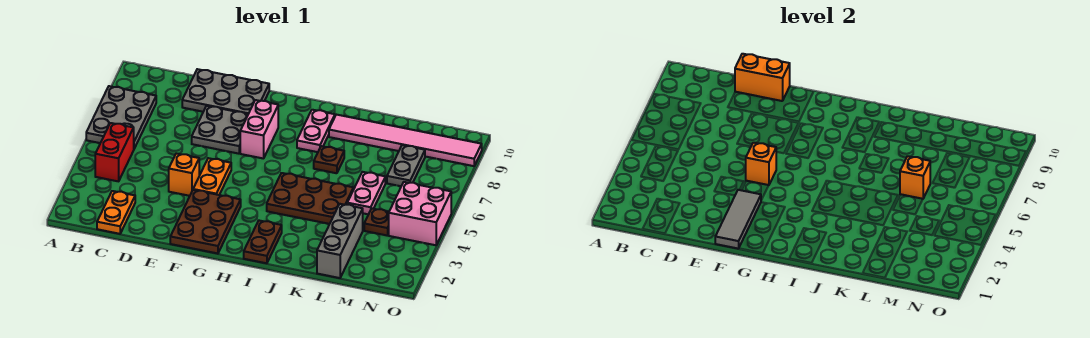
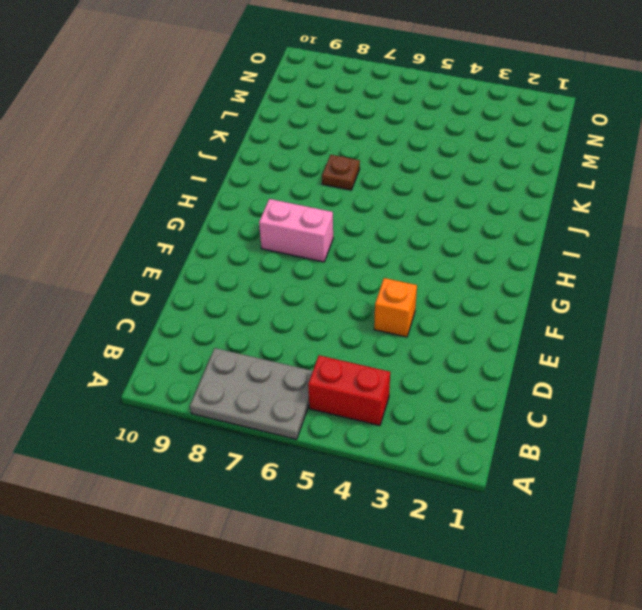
none -> orange plate C1:C2 level 1
none -> grey plate D9:F10 level 1
none -> grey plate E7:F8 level 1

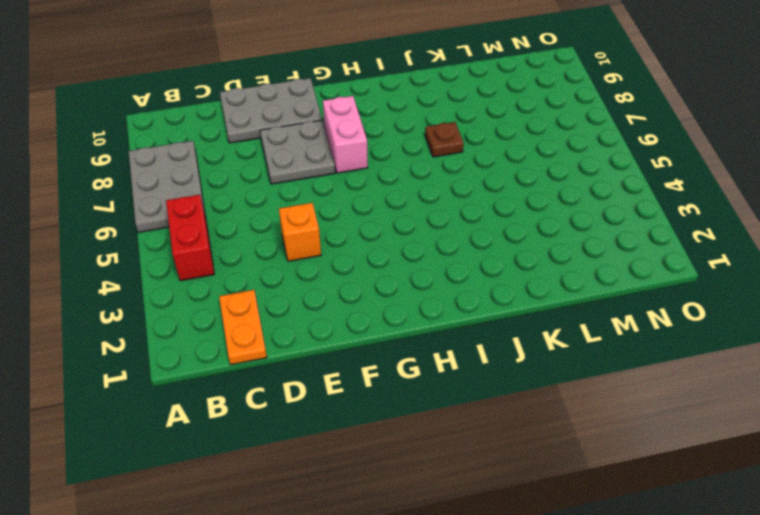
none -> brown plate F1:G3 level 1
none -> orange plate F4:F5 level 1
none -> brown plate I1:I2 level 1

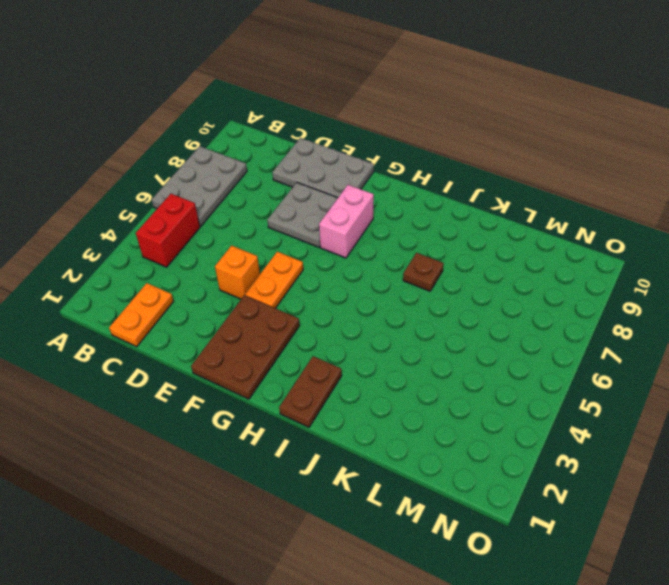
none -> brown plate I4:K5 level 1
none -> pink plate I8:I9 level 1
none -> pink tile J9:O9 level 1

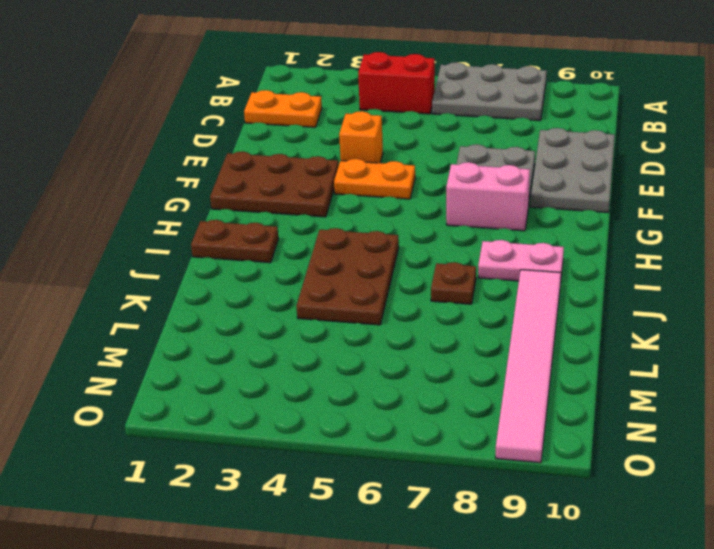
none -> grey brick L1:L3 level 1
none -> pink plate L5:L6 level 1
none -> brown plate M4 level 1

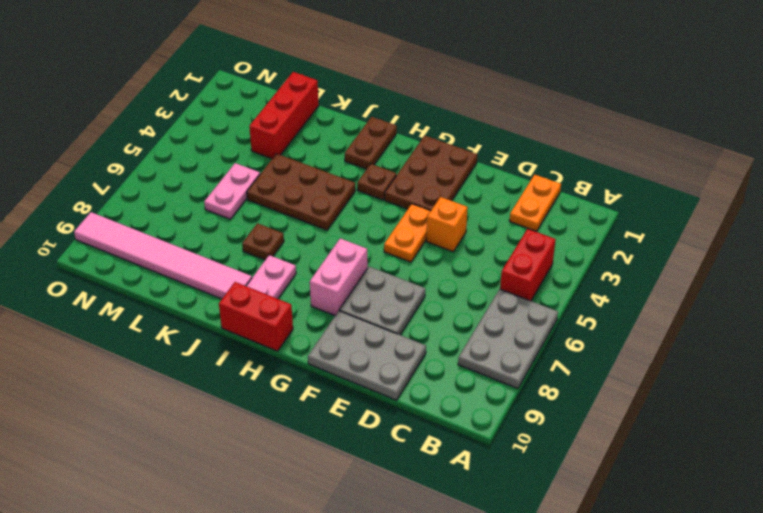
brown plate H3 level 1 -> brown plate M4 level 1
red brick H10:I10 level 1 -> none
red brick L1:L3 level 1 -> grey brick L1:L3 level 1
none -> grey plate M7:M8 level 1
none -> pink brick N4:O5 level 1
none -> orange brick D10:E10 level 2

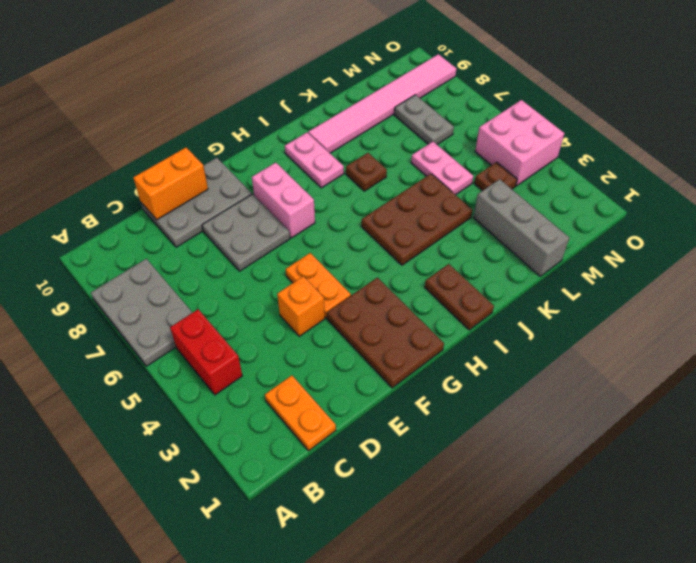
none -> grey tile F1:F3 level 2
none -> orange brick F5 level 2
none -> orange brick L6 level 2

